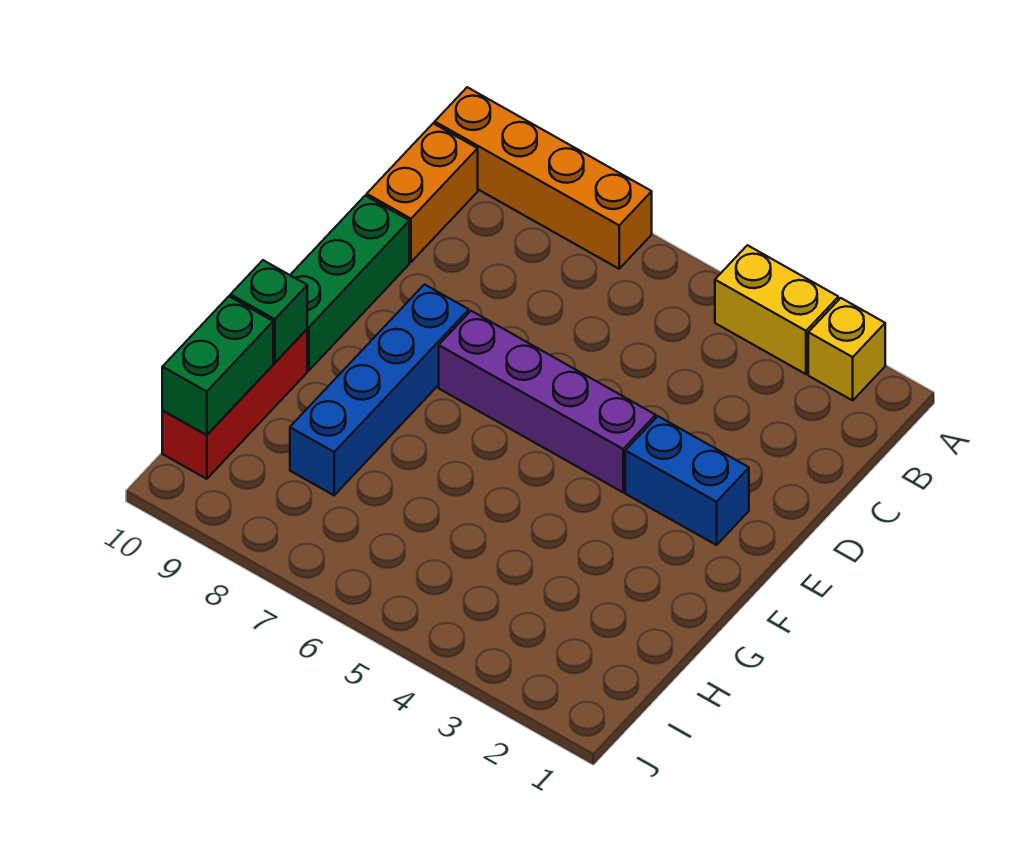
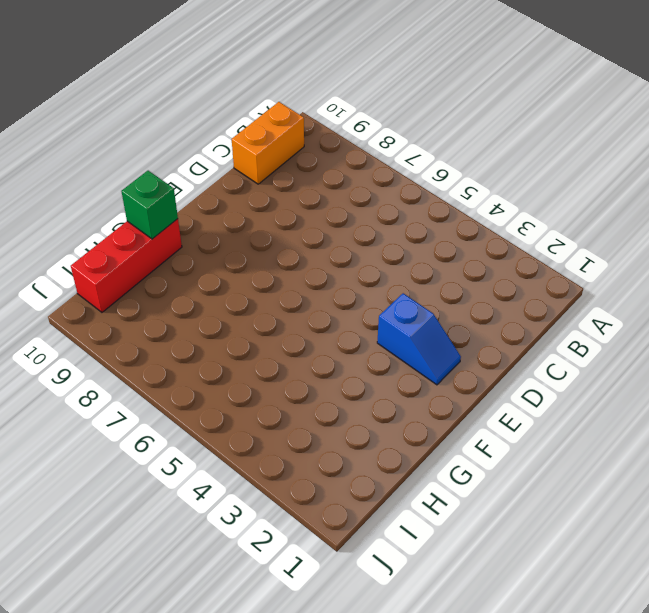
blue slope E2:E3 level 1 top 3 -> blue brick E2:E3 level 1
none -> yellow brick A2 level 1
none -> yellow brick A3:A4 level 1

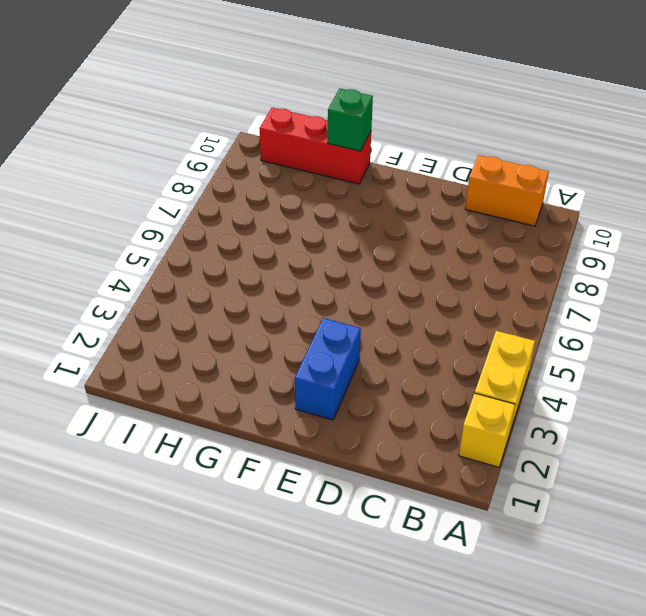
none -> orange brick A7:A10 level 1
none -> green brick D10:F10 level 1

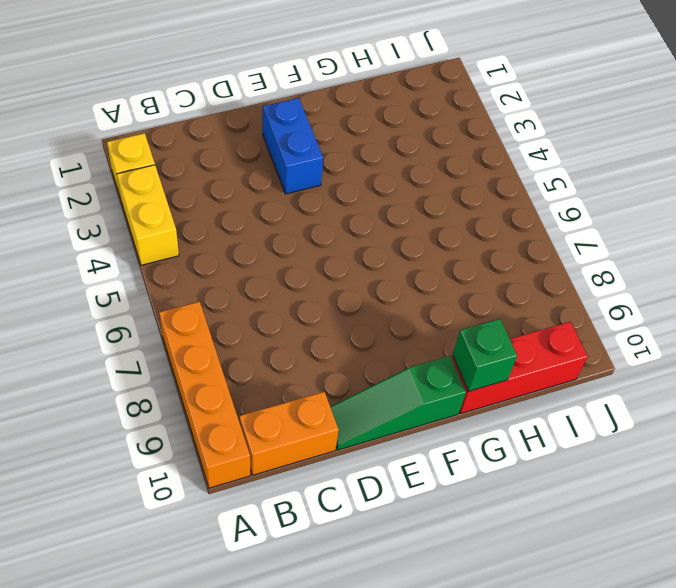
green slope D10:F10 level 1 top F -> green brick D10:F10 level 1
none -> purple brick E4:E7 level 1
none -> blue brick E8:H8 level 1

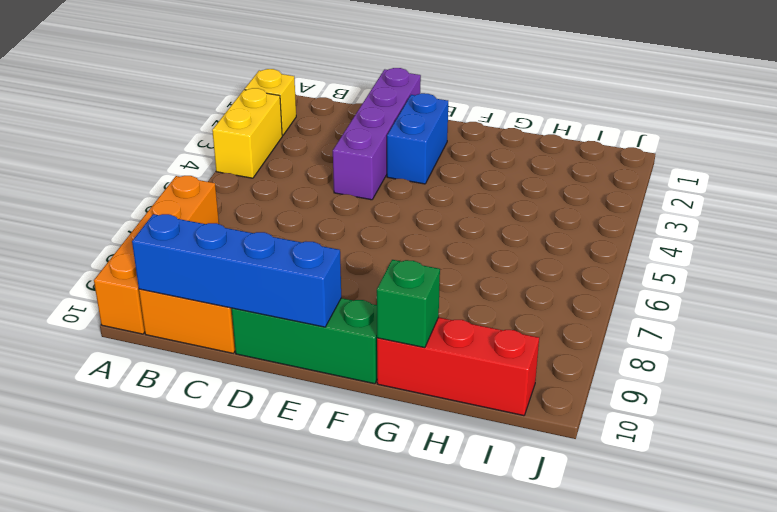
blue brick B10:E10 level 2 -> blue brick E8:H8 level 1
purple brick D1:D4 level 1 -> purple brick E4:E7 level 1
none -> green brick H10:I10 level 2

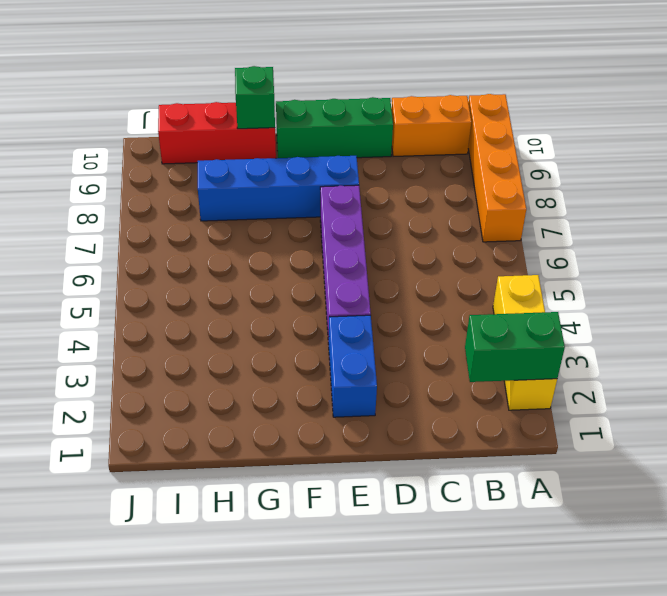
green brick A2:B2 level 2 -> green brick H10:I10 level 2

